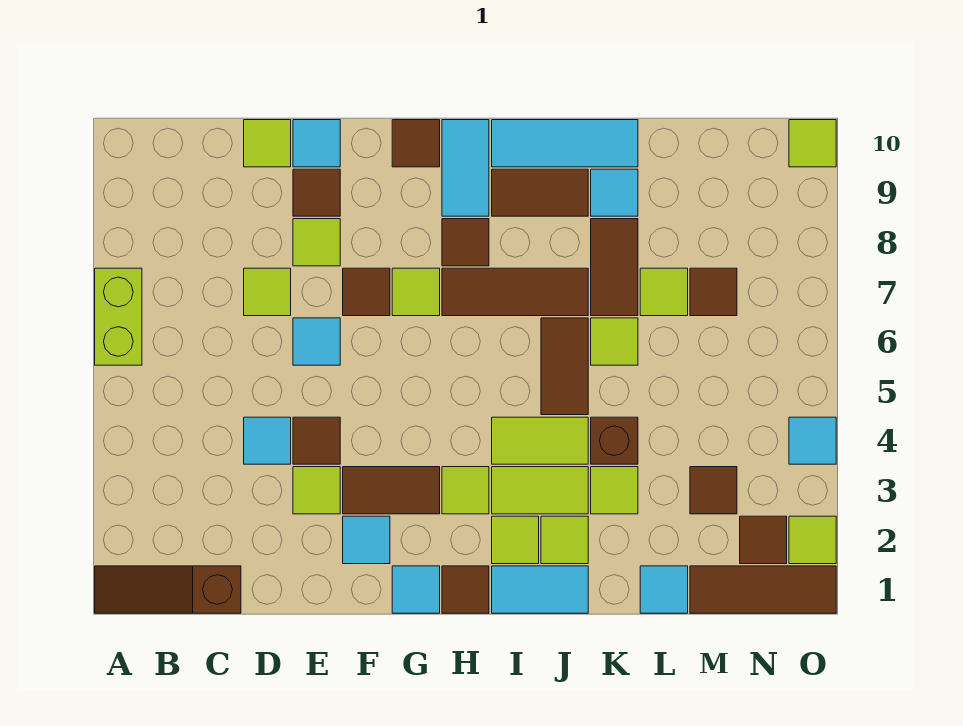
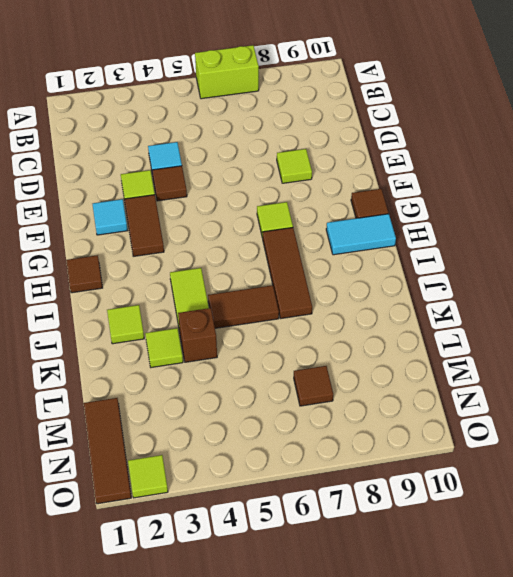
none -> brown slope A1:C1 level 1 top C
none -> lime tile D7 level 1
none -> lime tile D10 level 1
none -> cyan tile E6 level 1

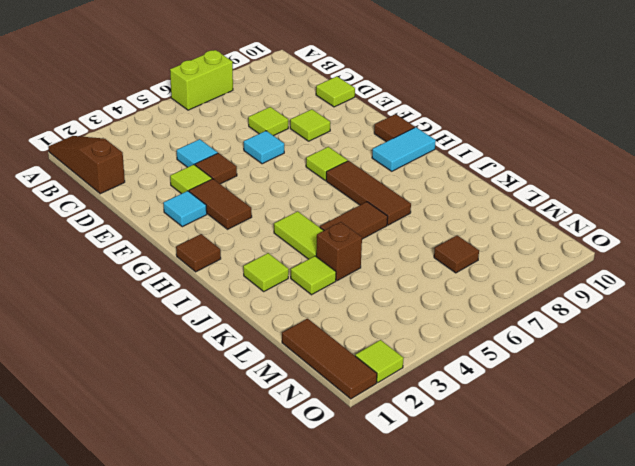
none -> brown tile E9 level 1
none -> cyan tile E10 level 1
none -> brown tile F7 level 1
none -> cyan tile G1 level 1

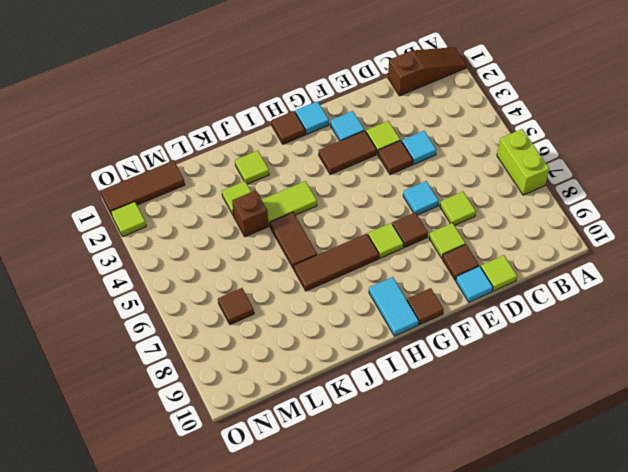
none -> lime tile H3 level 1
none -> brown tile H8 level 1
none -> cyan tile I1:J1 level 1
none -> lime tile I2 level 1

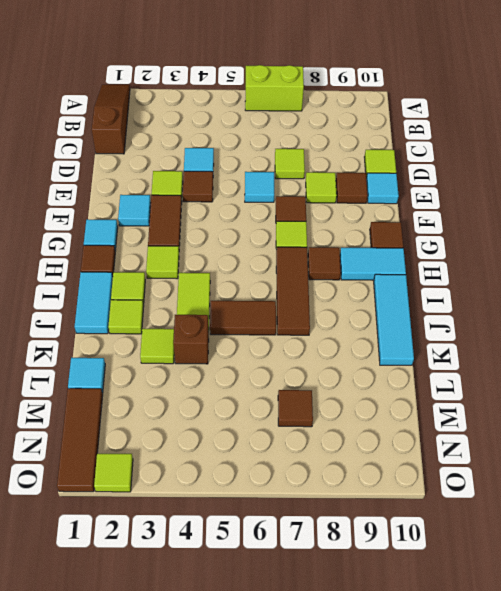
none -> lime tile I3:J3 level 1
none -> brown tile I9:J9 level 1
none -> lime tile K6 level 1
none -> brown tile K7:K8 level 1

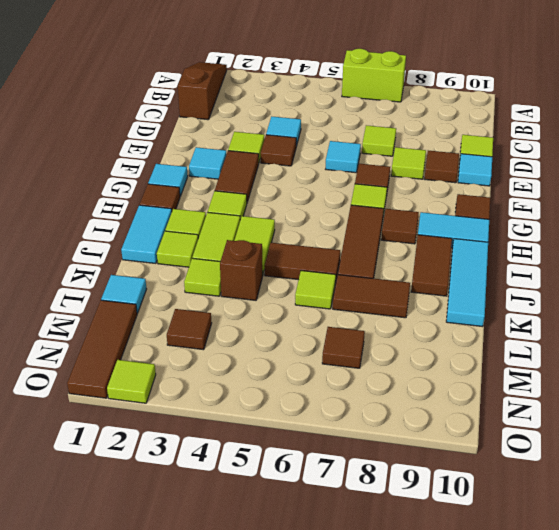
none -> cyan tile K9 level 1
none -> lime tile L7 level 1
none -> brown tile N2 level 1
none -> cyan tile O4 level 1

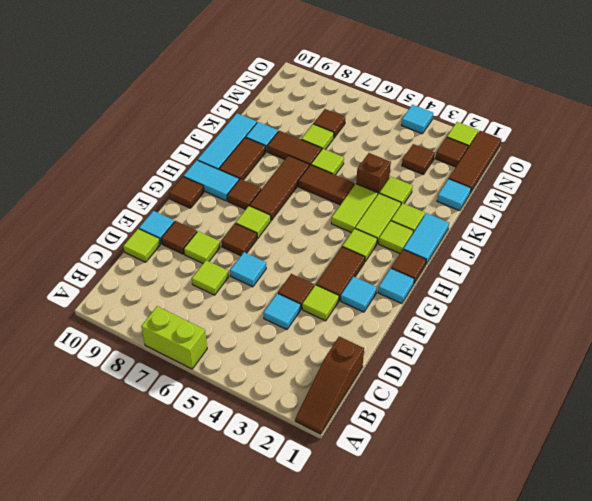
none -> lime tile O10 level 1

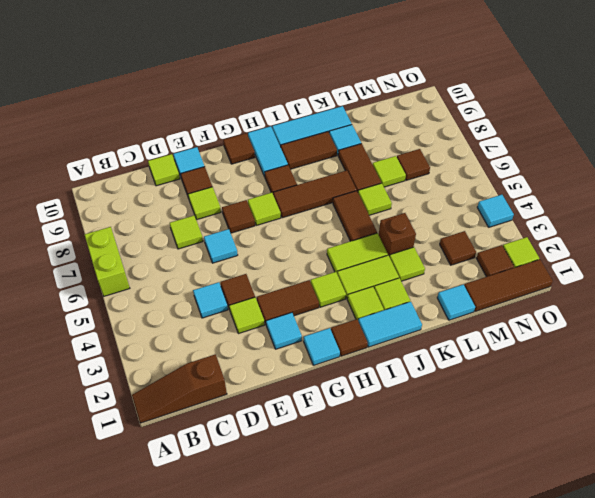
none -> lime tile O10 level 1

